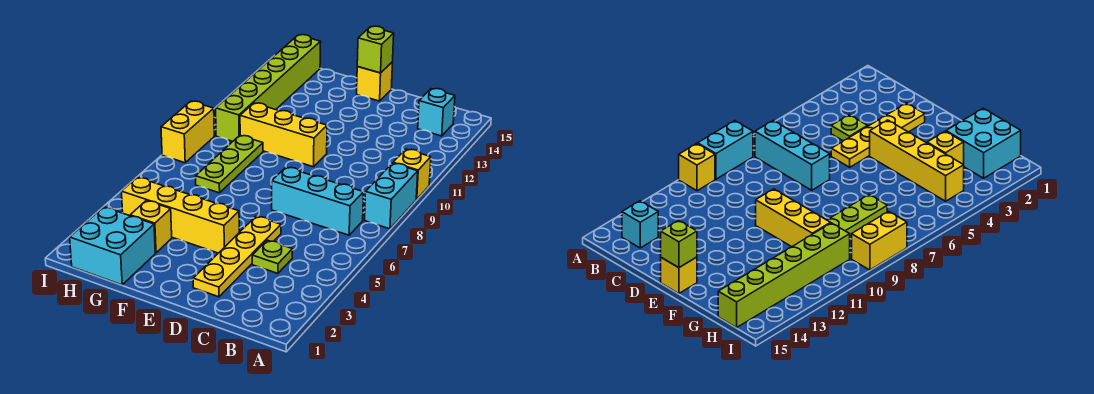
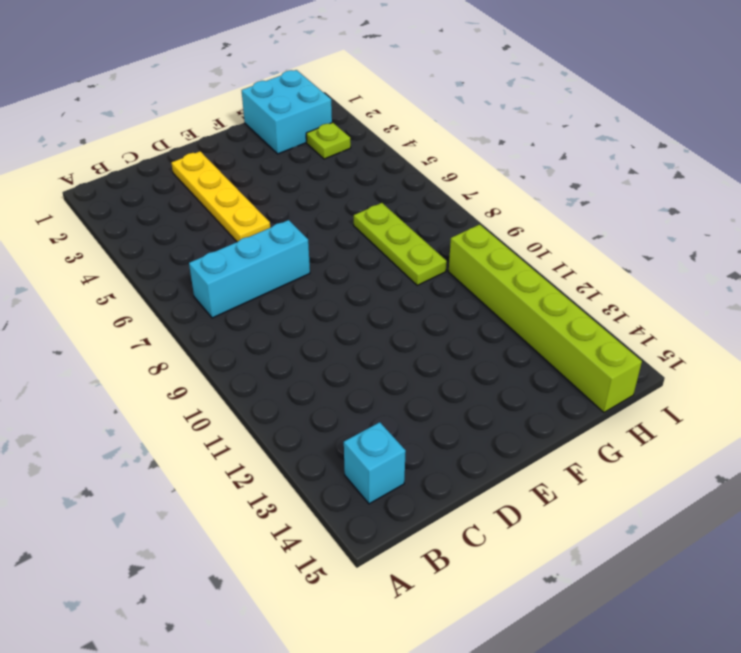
lime plate H3 level 1 -> lime plate C4 level 1
none -> cyan brick A8:A9 level 1
none -> yellow brick A10 level 1
none -> yellow brick E4:H4 level 1

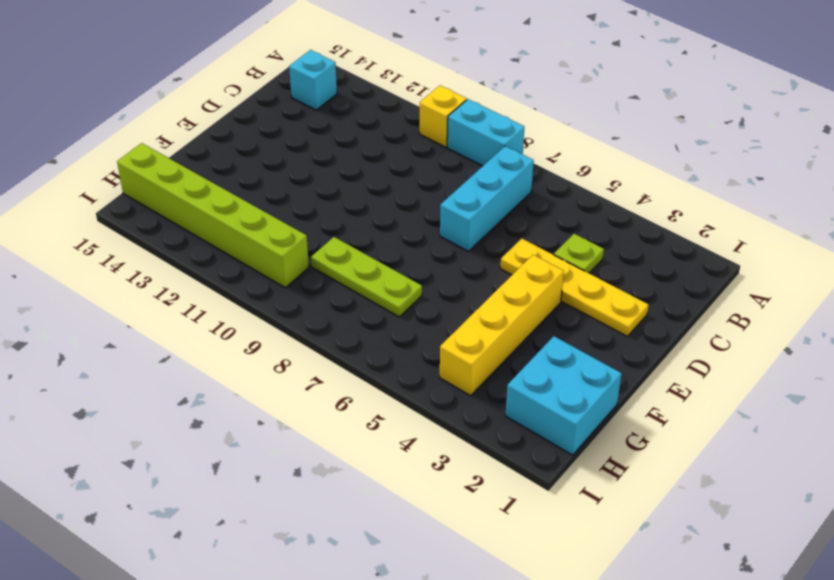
none -> yellow brick E10:G10 level 1
none -> yellow brick E15 level 1
none -> yellow brick G3 level 1

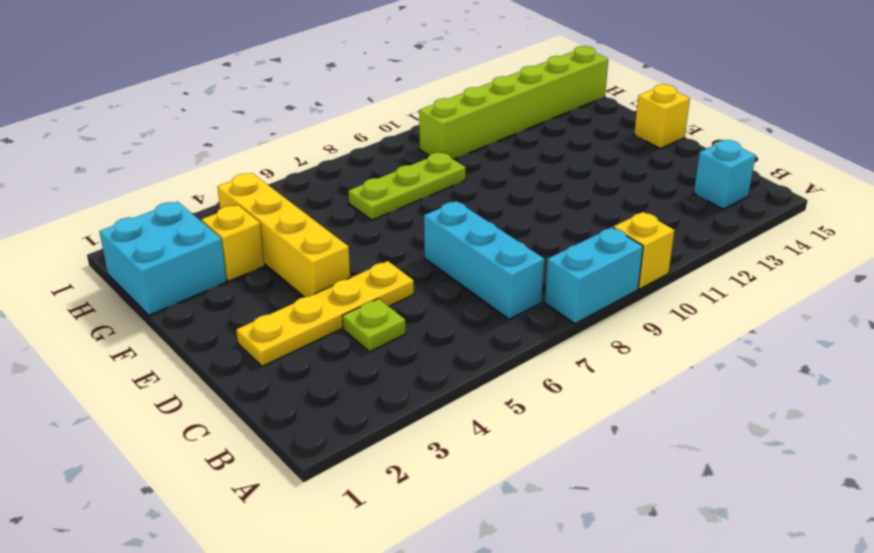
none -> yellow brick E10:G10 level 1
none -> yellow brick I8:I9 level 1
none -> lime brick E15 level 2

